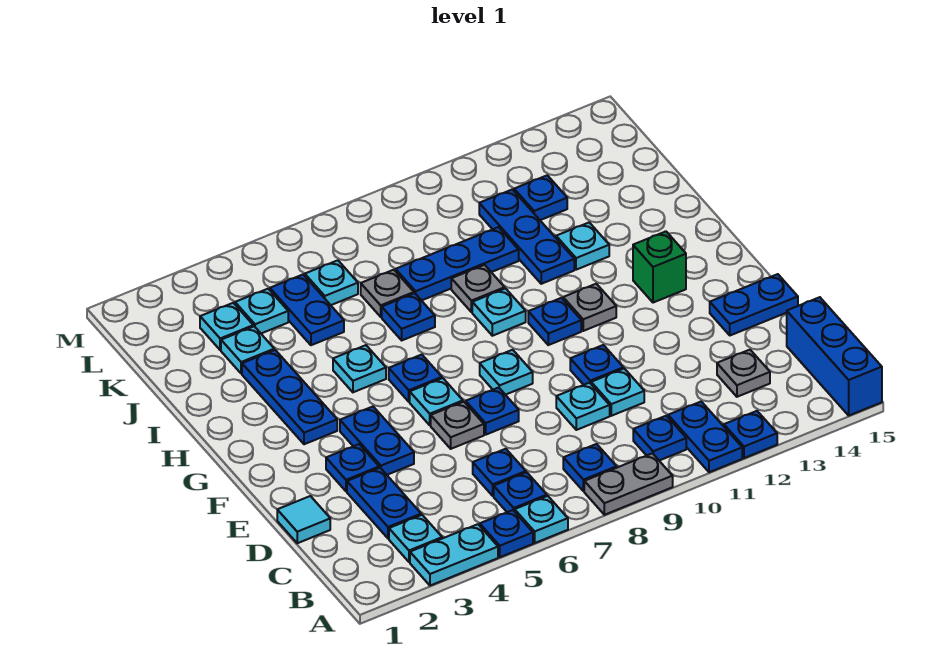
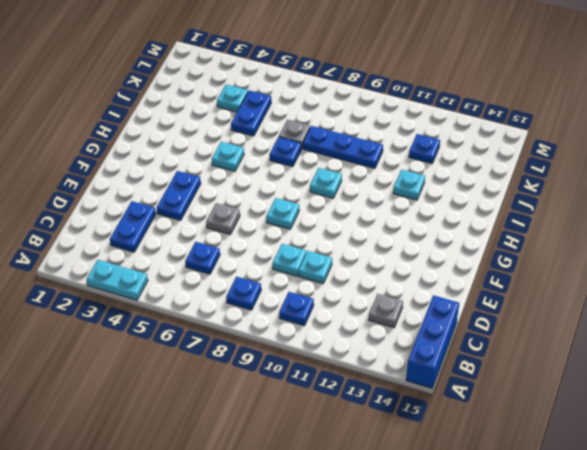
none -> blue plate A5 level 1
none -> cyan plate A6 level 1
none -> grey plate A8:A9 level 1
none -> blue plate A11:B11 level 1

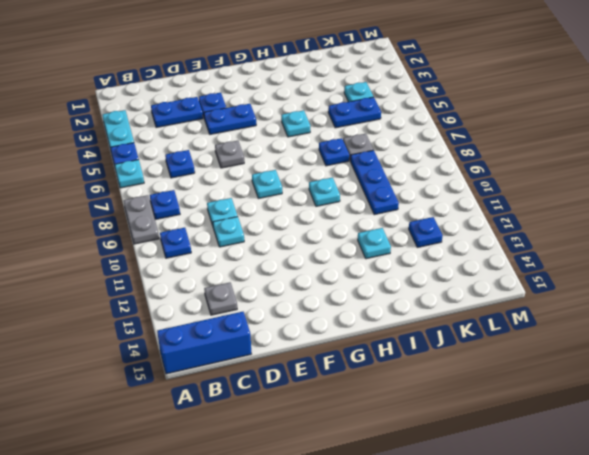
none -> blue plate A11:B11 level 1
none -> blue plate A12 level 1
none -> cyan plate B3 level 1
none -> blue plate B6 level 1

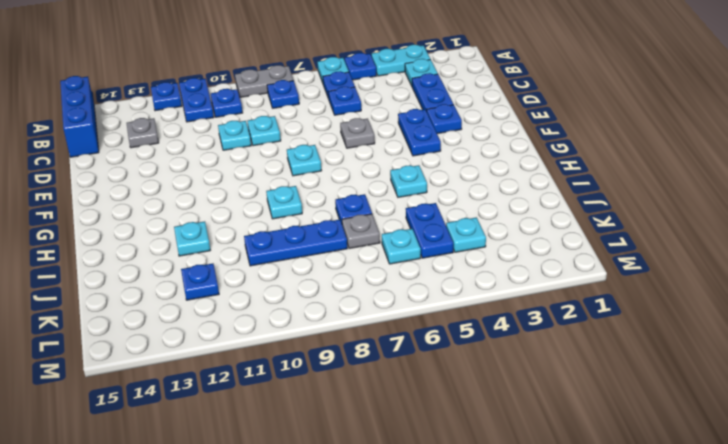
none -> cyan tile D1 level 1
none -> blue plate E7 level 1
none -> blue plate E10 level 1
none -> blue plate E14:E15 level 1

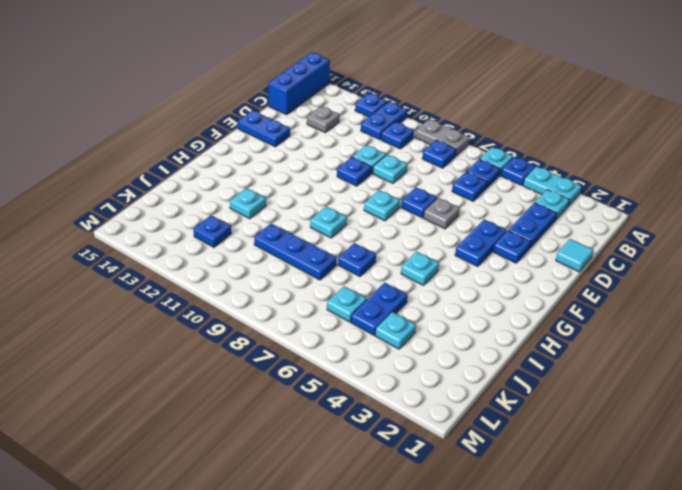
none -> cyan plate F6 level 1
none -> blue plate G3:I3 level 1
none -> blue plate G6 level 1
none -> blue plate G10 level 1

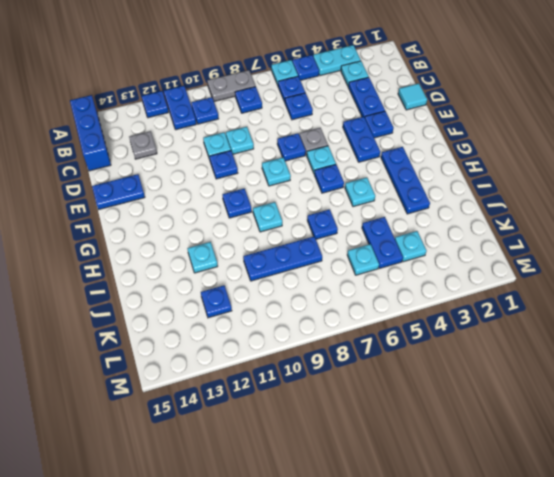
none -> grey plate G11 level 1
none -> green brick G13 level 1
none -> grey plate I9 level 1
none -> blue plate I11:K11 level 1

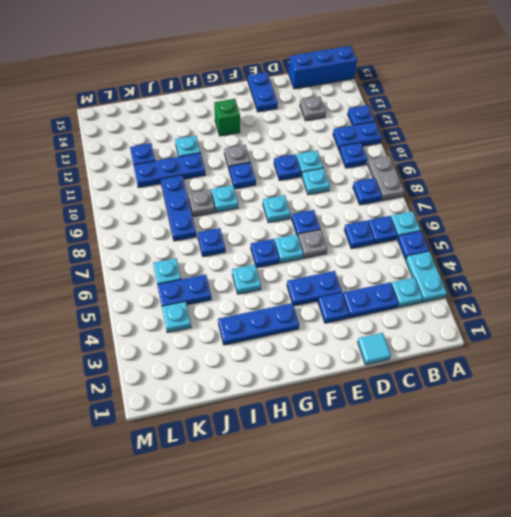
none -> cyan plate J3 level 1
none -> grey plate J7 level 1
none -> cyan plate K3 level 1

